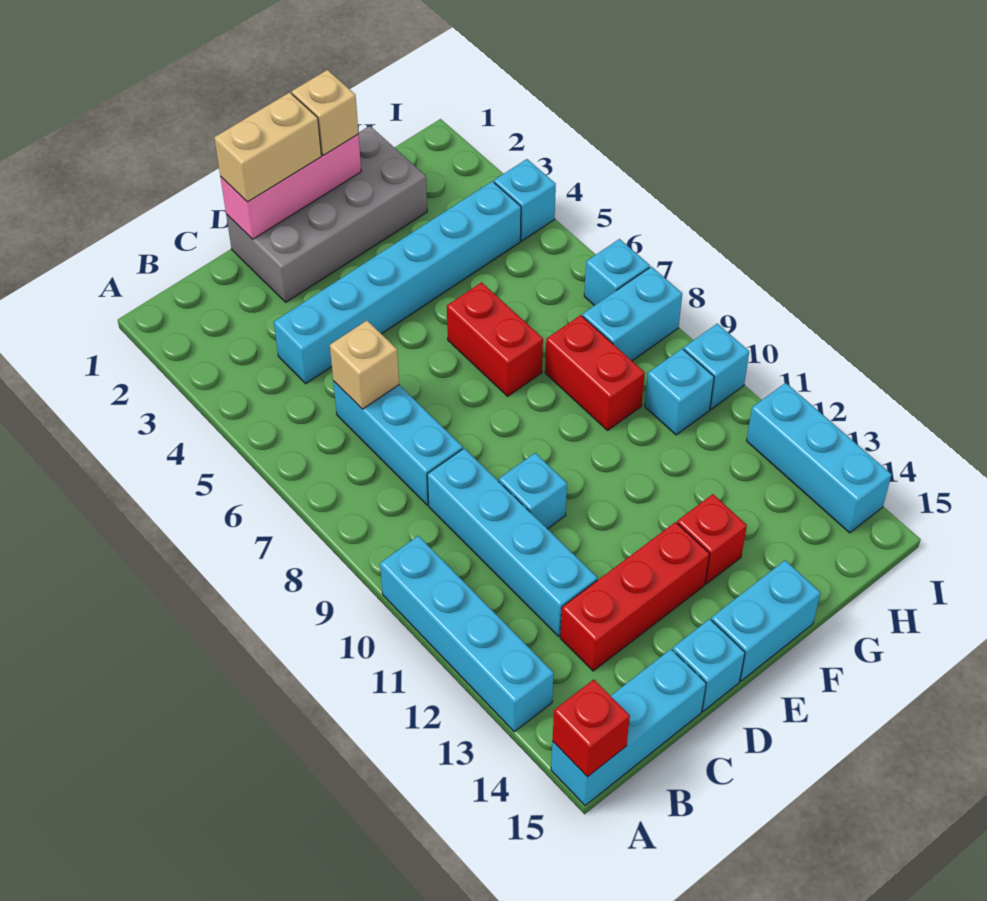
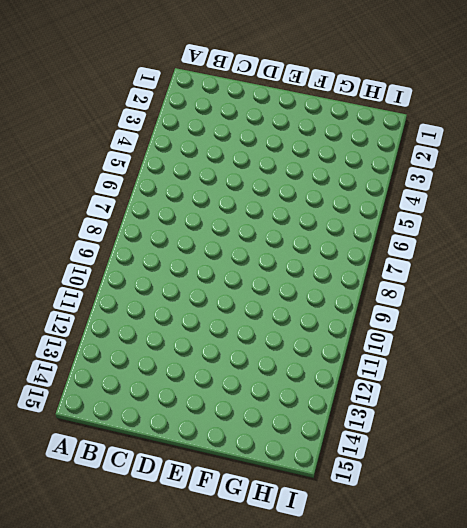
none -> cyan brick A10:A13 level 1
none -> cyan brick A15:C15 level 1
none -> cyan brick C4:H4 level 1

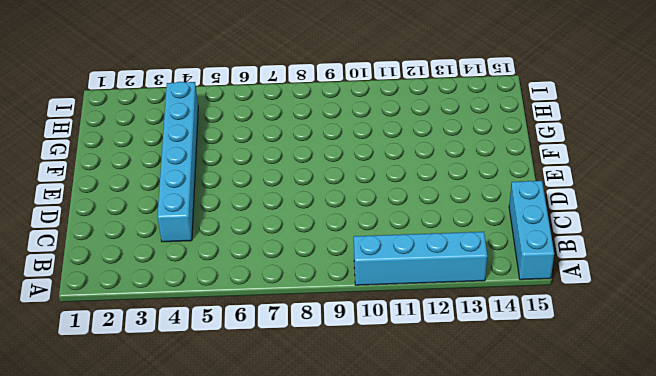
none -> cyan brick C6:C8 level 1
none -> cyan brick C9:C12 level 1
none -> red brick C13:E13 level 1

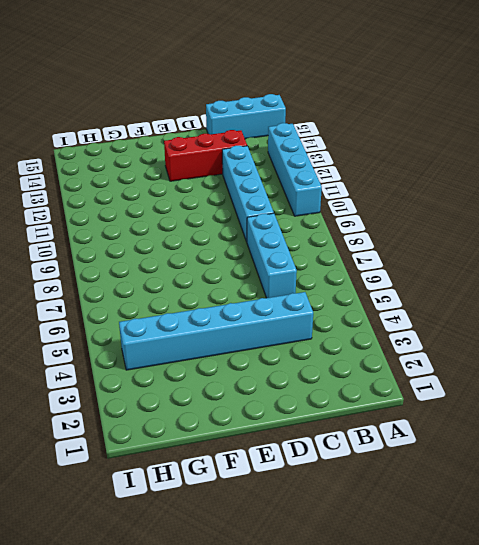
none -> grey brick D1:G2 level 1
none -> cyan brick D10 level 1
none -> cyan brick D15 level 1

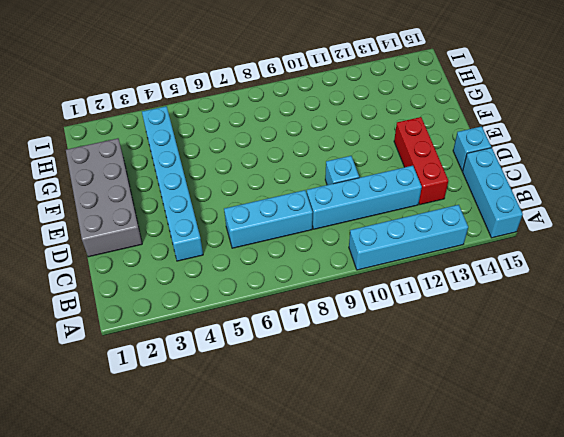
none -> cyan brick E15:F15 level 1
none -> red brick F6:F7 level 1
none -> red brick F13 level 1

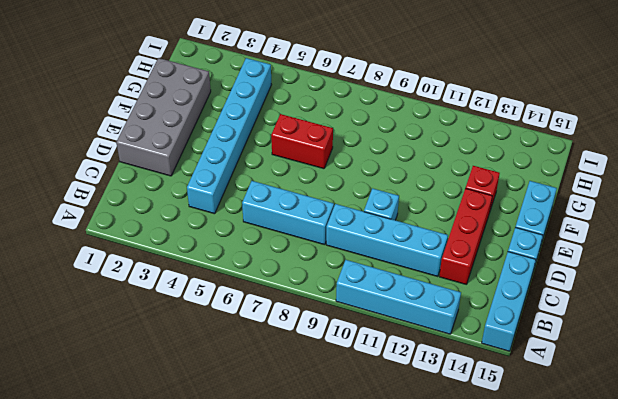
none -> red brick G8:G9 level 1
none -> cyan brick H8:I8 level 1
none -> cyan brick H10 level 1

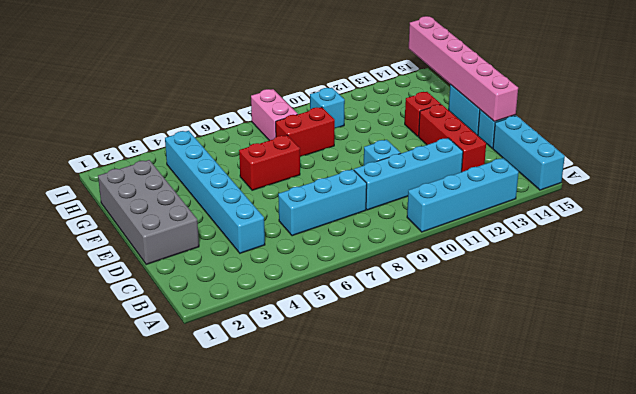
pink brick D15:I15 level 2 -> none
pink brick H8:I8 level 1 -> cyan brick H8:I8 level 1
none -> cyan brick I4 level 1
none -> cyan brick I7 level 1
none -> cyan brick I10 level 1

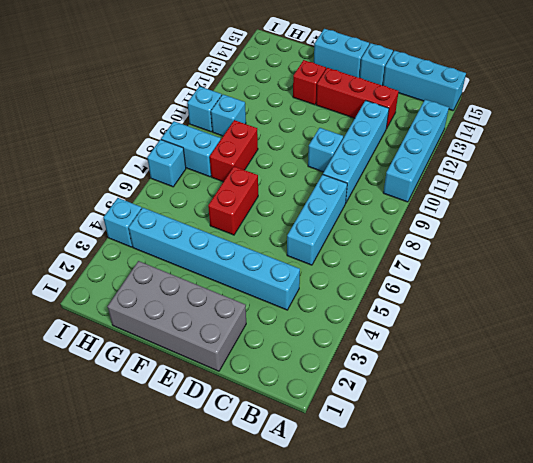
none -> cyan brick I12:I14 level 1
none -> red brick A15 level 2
none -> tan brick C6 level 2

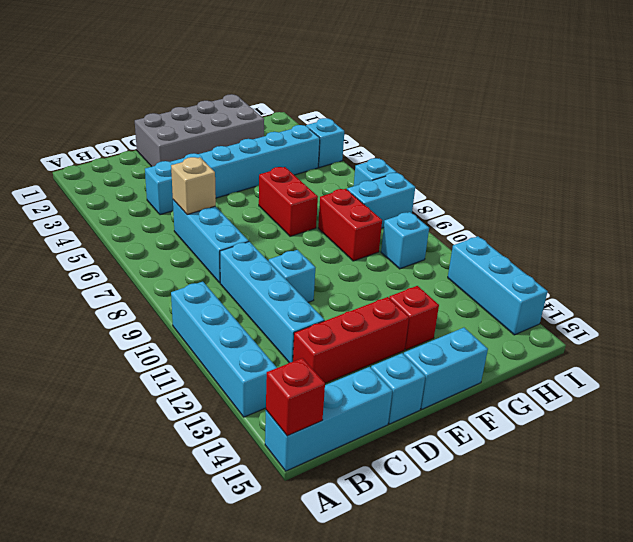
none -> cyan brick I10 level 1
none -> pink brick D1:F1 level 2
none -> tan brick D1:E1 level 3

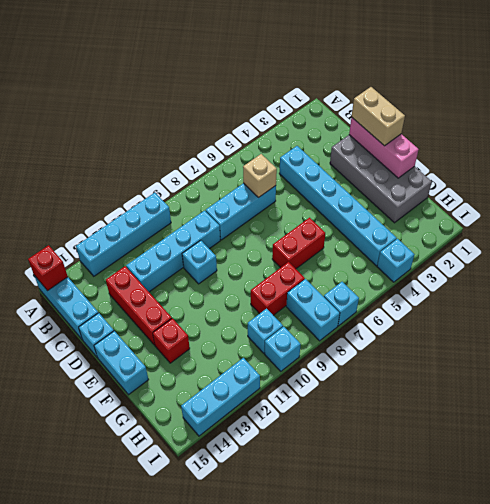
none -> tan brick F1 level 3

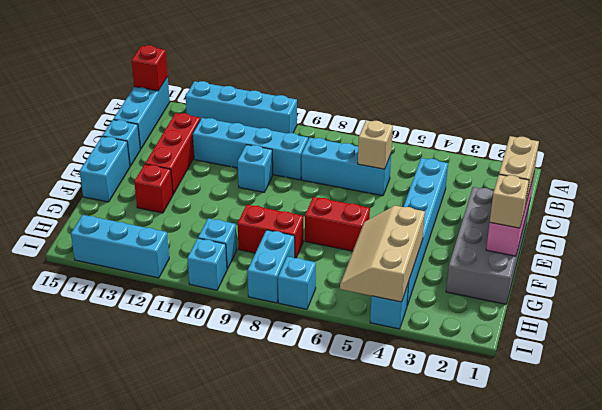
tan slope G4:I5 level 2 top 4 -> none

